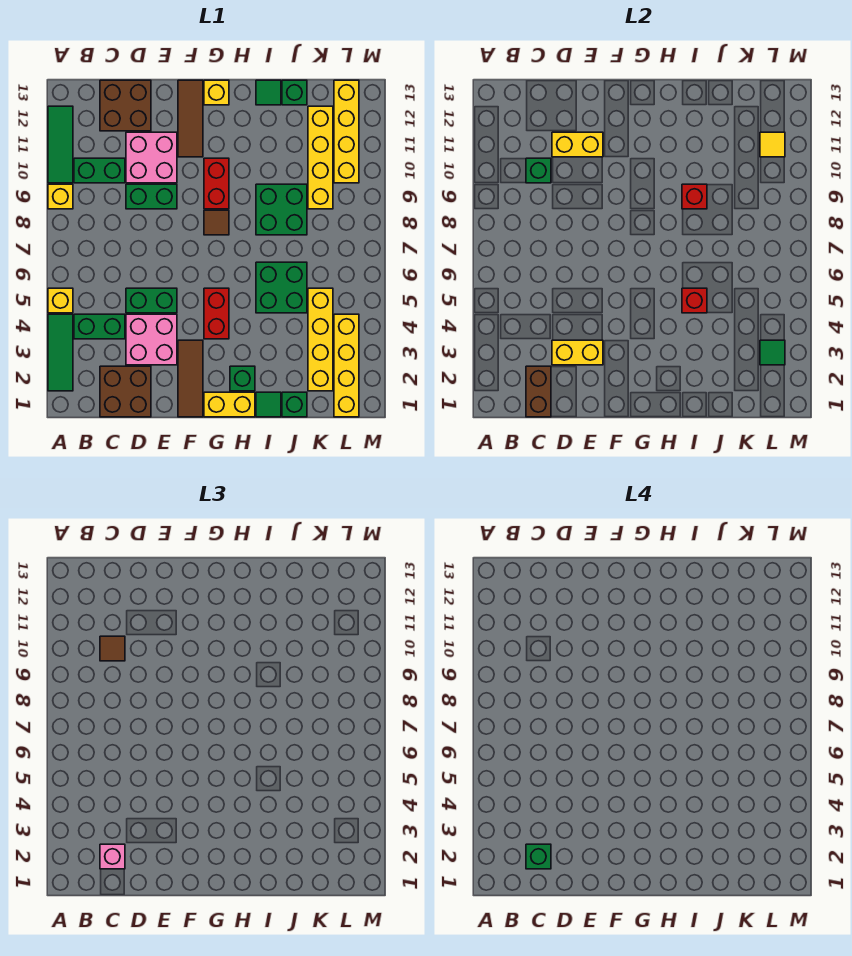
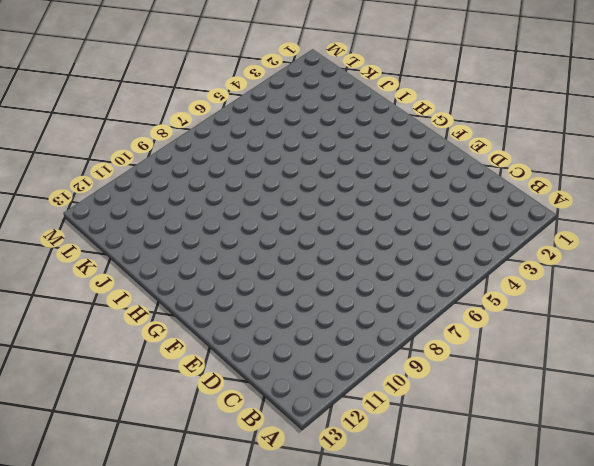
none -> green tile A2:A4 level 1
none -> yellow brick A5 level 1
none -> yellow brick A9 level 1
none -> green tile A10:A12 level 1

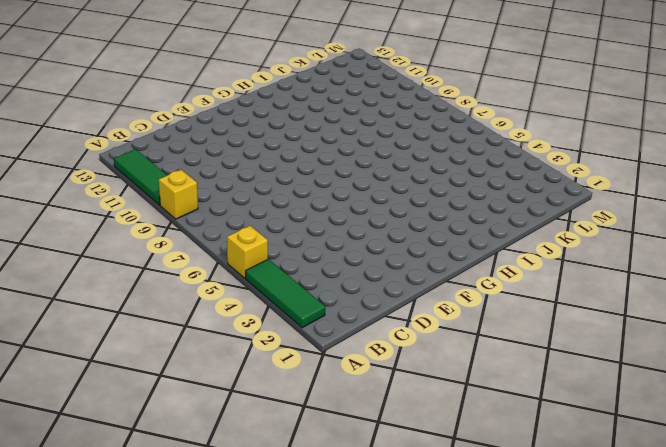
none -> green brick B4:C4 level 1
none -> green brick B10:C10 level 1
none -> brown brick C1:D2 level 1
none -> brown brick C12:D13 level 1

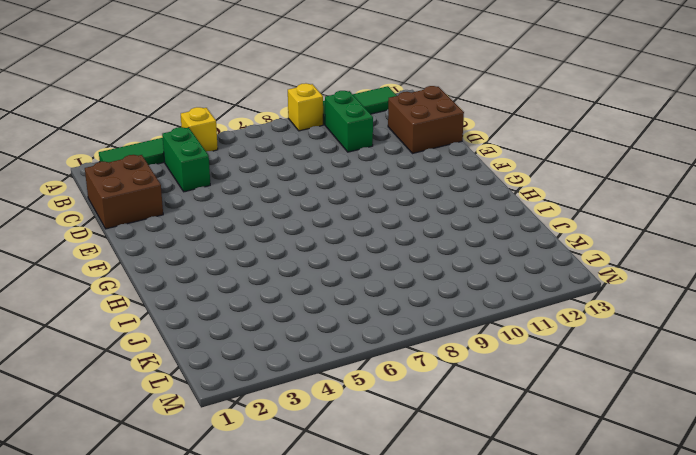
none -> pink brick D3:E4 level 1
none -> green brick D5:E5 level 1
none -> green brick D9:E9 level 1
none -> pink brick D10:E11 level 1

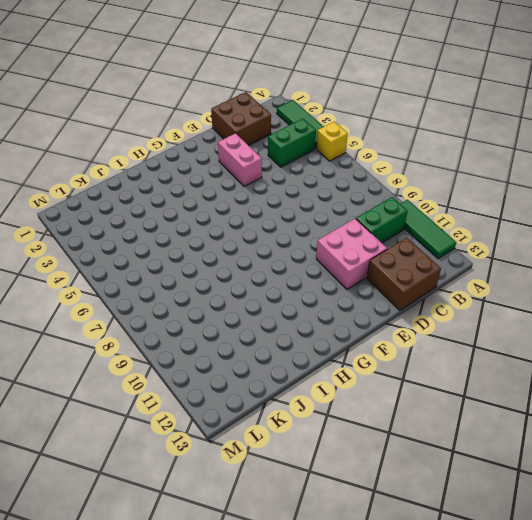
pink brick E3:E4 level 1 -> pink brick D3:E4 level 1
none -> yellow brick A9 level 1
none -> green brick D5:E5 level 1
none -> green brick D9:E9 level 1
none -> brown tile F1:F3 level 1

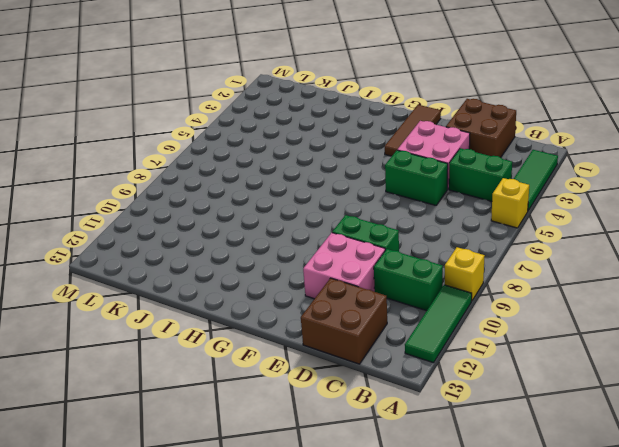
none -> brown tile F11:F13 level 1
none -> yellow brick G1:H1 level 1
none -> red brick G4:G5 level 1
none -> brown tile G8 level 1

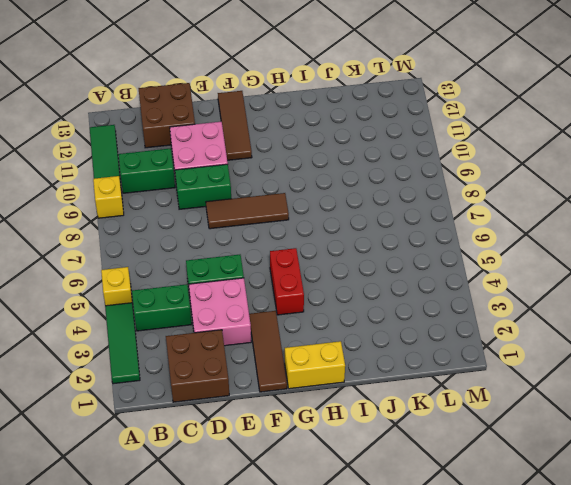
brown tile E8:G8 level 1 -> brown tile G8 level 1
none -> red brick G9:G10 level 1
none -> yellow brick G13 level 1
none -> green brick H2 level 1
none -> green tile I1 level 1

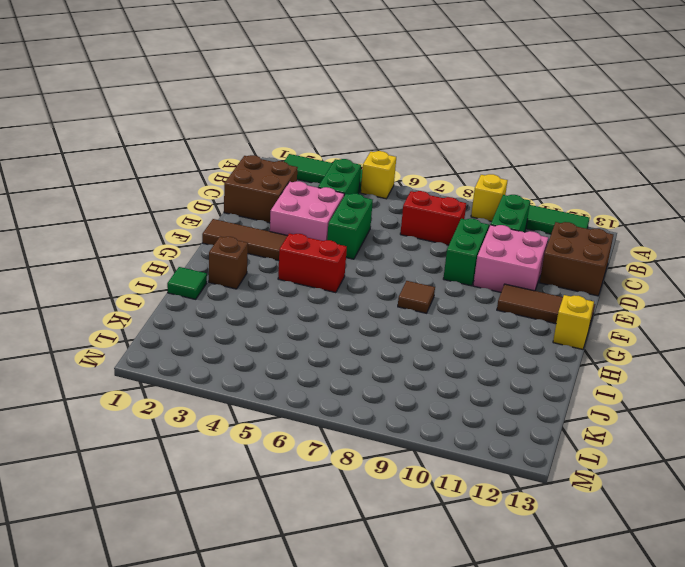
red brick C7:C8 level 1 -> red brick G9:G10 level 1
brown brick H2 level 1 -> green brick H2 level 1
none -> yellow brick G1:H1 level 1
none -> green brick I5:J6 level 1
none -> green brick I8:J9 level 1
none -> green tile I13 level 1

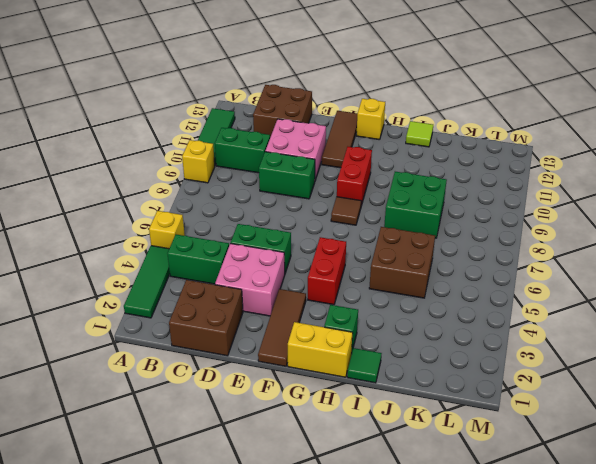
brown brick I5:J6 level 1 -> green brick I5:J6 level 1
lime tile I13 level 1 -> green tile I13 level 1
none -> green brick J1 level 1
none -> green brick J13 level 1
none -> yellow brick K2:K5 level 1
none -> yellow brick K9:K12 level 1

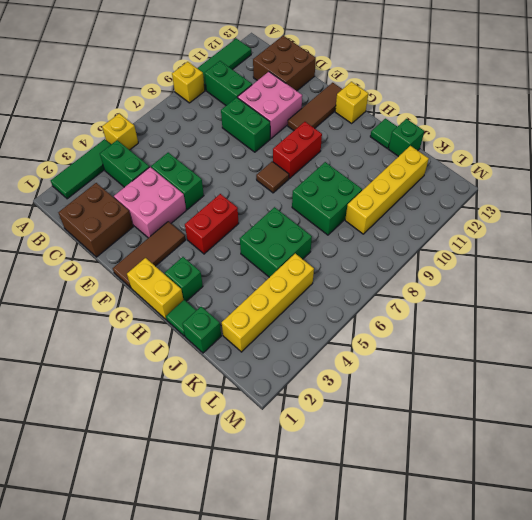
none -> yellow brick L1:L4 level 1
none -> yellow brick L10:L13 level 1
none -> brown brick C1:C2 level 2
none -> green brick C10 level 2

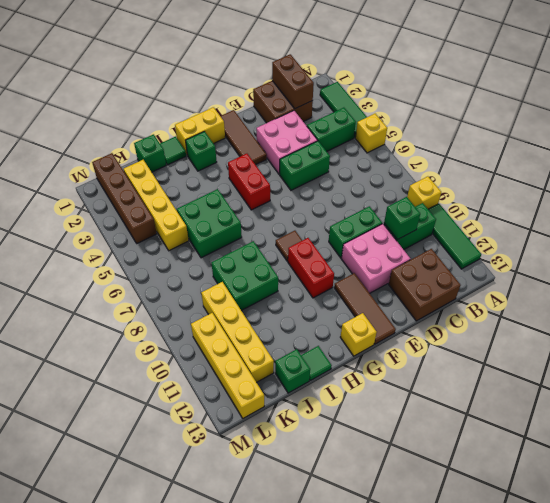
brown brick L1:L4 level 1 -> yellow brick L1:L4 level 1
none -> yellow brick D3:E3 level 2
none -> yellow brick D11:E11 level 2
none -> red brick I5 level 2
none -> red brick I9 level 2

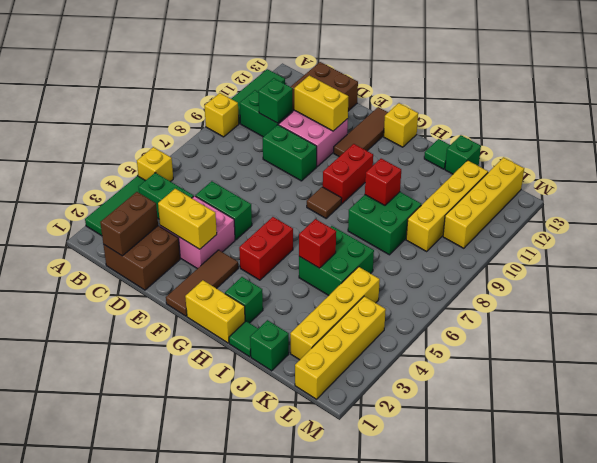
none -> green tile L3 level 2
none -> yellow tile L11 level 2
none -> pink brick C2 level 3
none -> brown tile C10 level 3

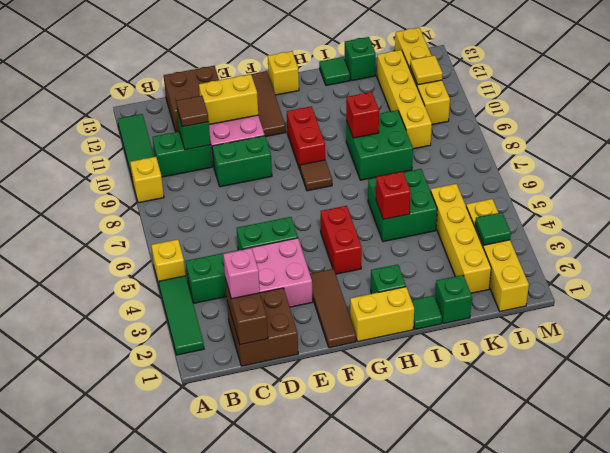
none -> yellow brick D3:E3 level 2
none -> green brick C2 level 4

